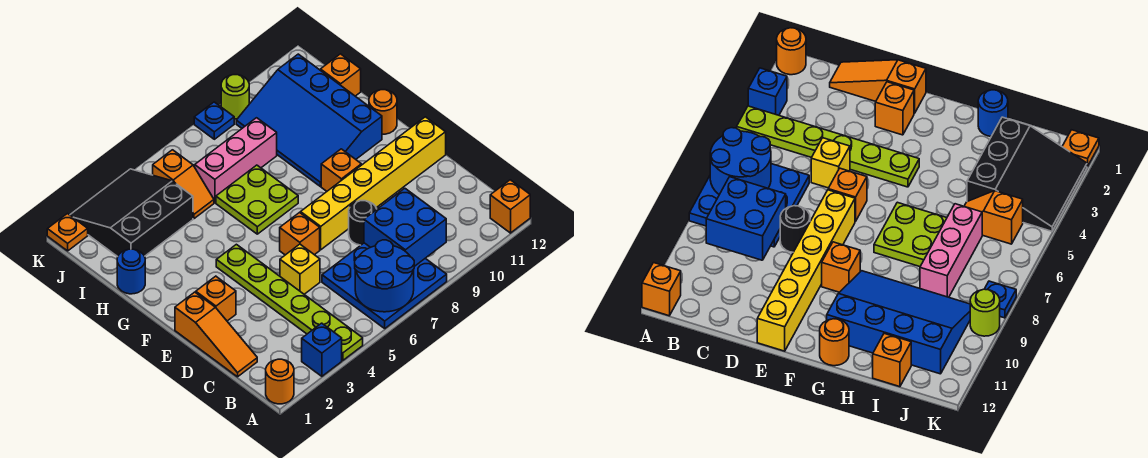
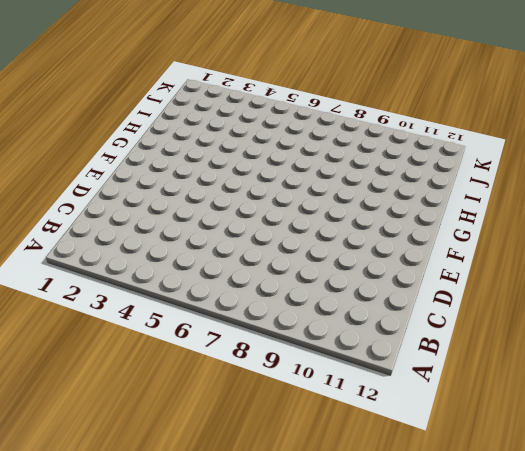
none -> orange round brick A1 level 1
none -> blue brick A3 level 1
none -> lime plate A4:F4 level 1

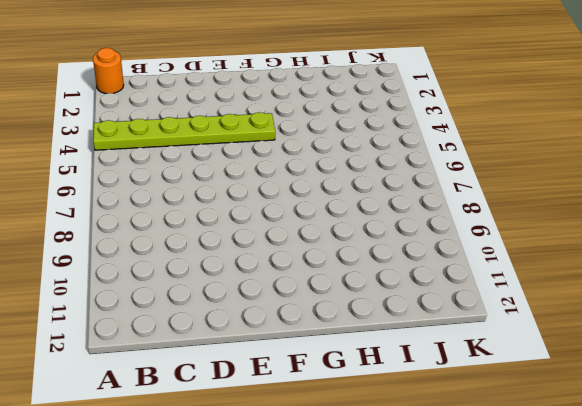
none -> blue brick A3 level 1
none -> blue plate A6:C8 level 1
none -> orange brick A12 level 1

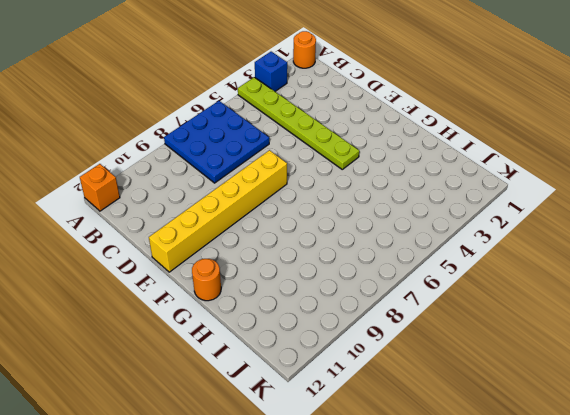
none -> orange slope C1:E1 level 1 top E
none -> yellow brick D5 level 1
none -> black round brick D8 level 1

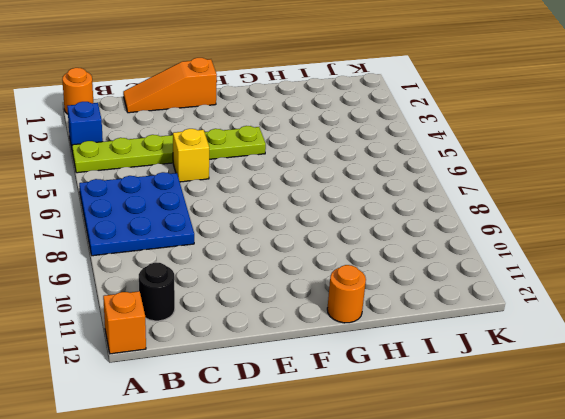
black round brick B11 level 1 -> black round brick D8 level 1
none -> orange brick E2 level 1
none -> orange brick E6 level 1
none -> yellow brick E7:E12 level 1

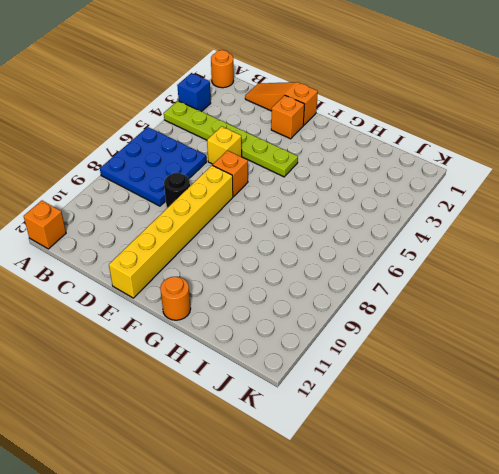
none -> orange brick F9 level 1
none -> lime plate G6:H7 level 1
none -> blue slope G9:J11 level 1 top 11

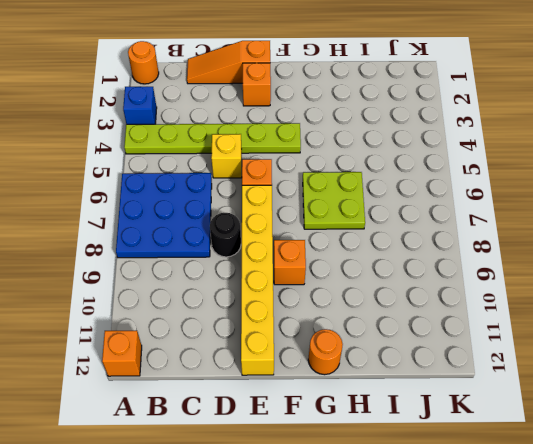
none -> blue slope G9:J11 level 1 top 11
none -> blue round brick H1 level 1
none -> black slope I2:K4 level 1 top I

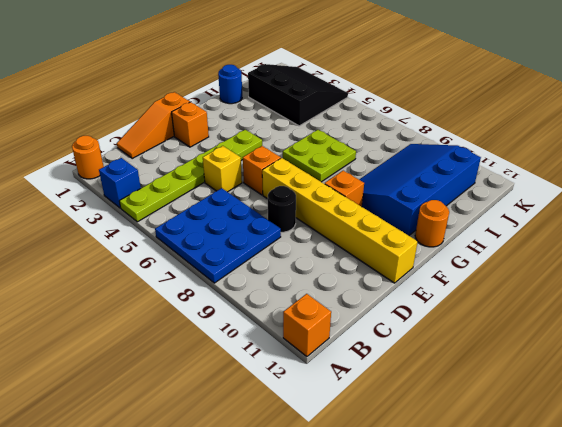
none -> orange slope I5:J5 level 1 top J
none -> pink brick I6:I8 level 1
none -> orange brick I12 level 1

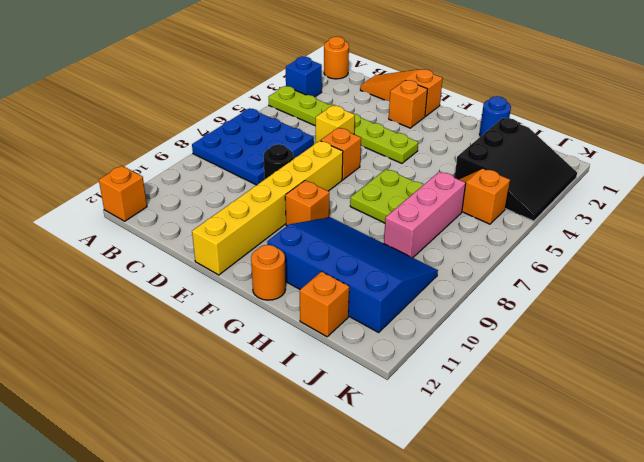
none -> orange plate K1 level 1
none -> blue plate K8 level 1
none -> lime round brick K9 level 1

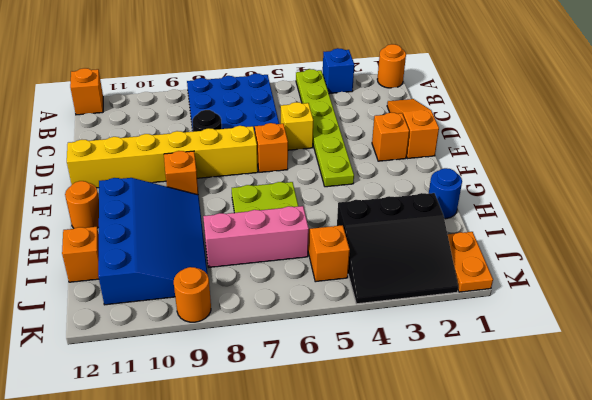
orange plate J1:K1 level 1 -> orange plate K1 level 1
orange round brick K9 level 1 -> lime round brick K9 level 1
none -> blue plate K8 level 1
none -> blue round brick A6:B7 level 2
none -> blue brick B8:C9 level 2

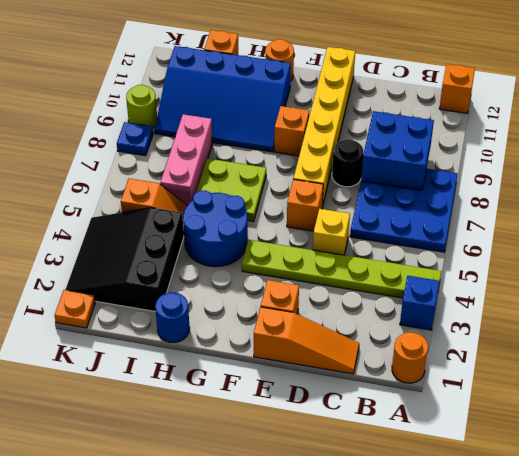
blue round brick G4:H5 level 1 -> blue round brick A6:B7 level 2

